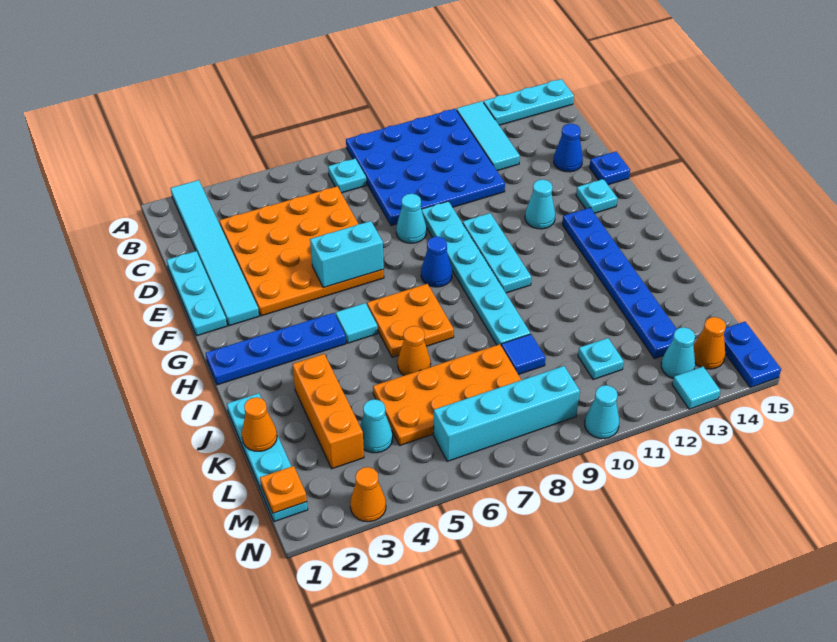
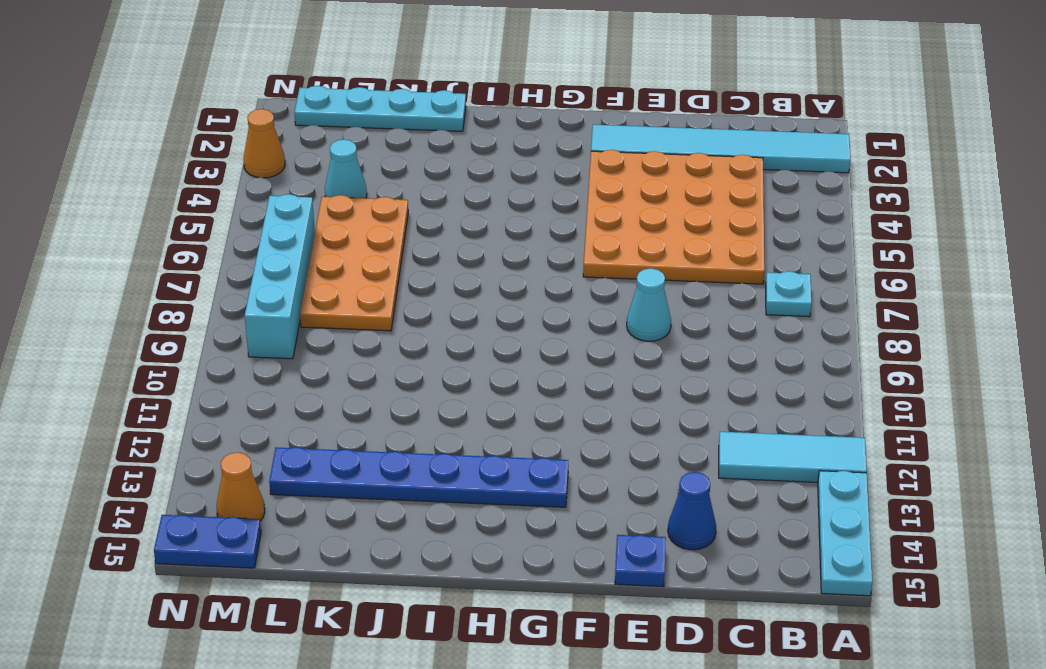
none -> blue plate A8:D11 level 1
none -> cyan plate D1:F1 level 1
none -> cyan plate E9:J9 level 1
none -> cyan plate F10:H10 level 1

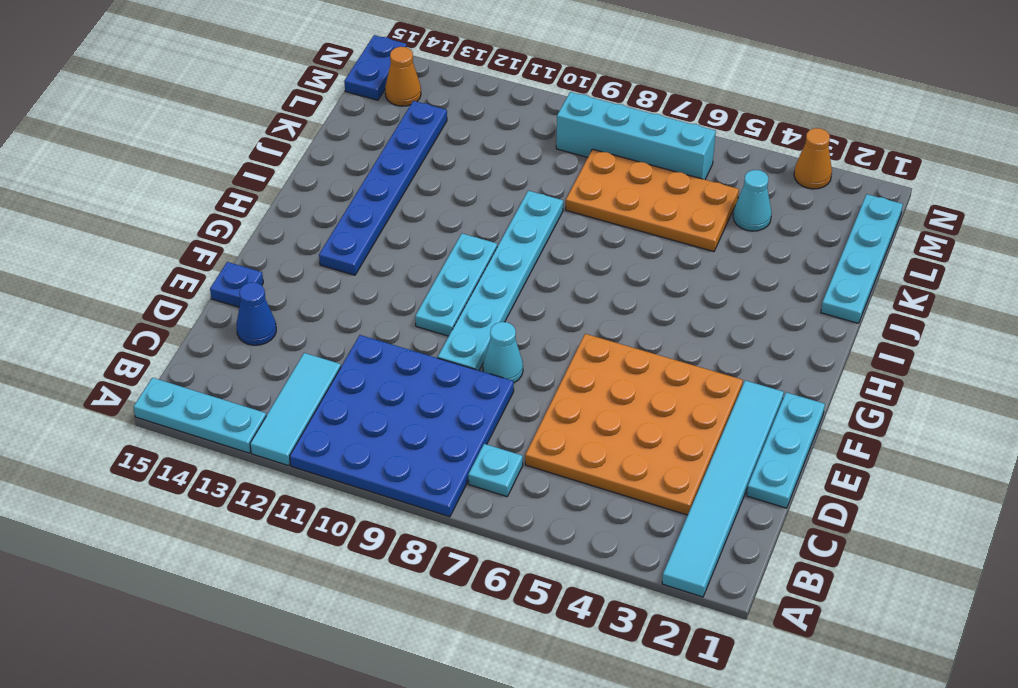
none -> cyan cone F12 level 1
none -> cyan plate F14 level 1
none -> blue cone G8 level 1
none -> blue plate H1:H4 level 1

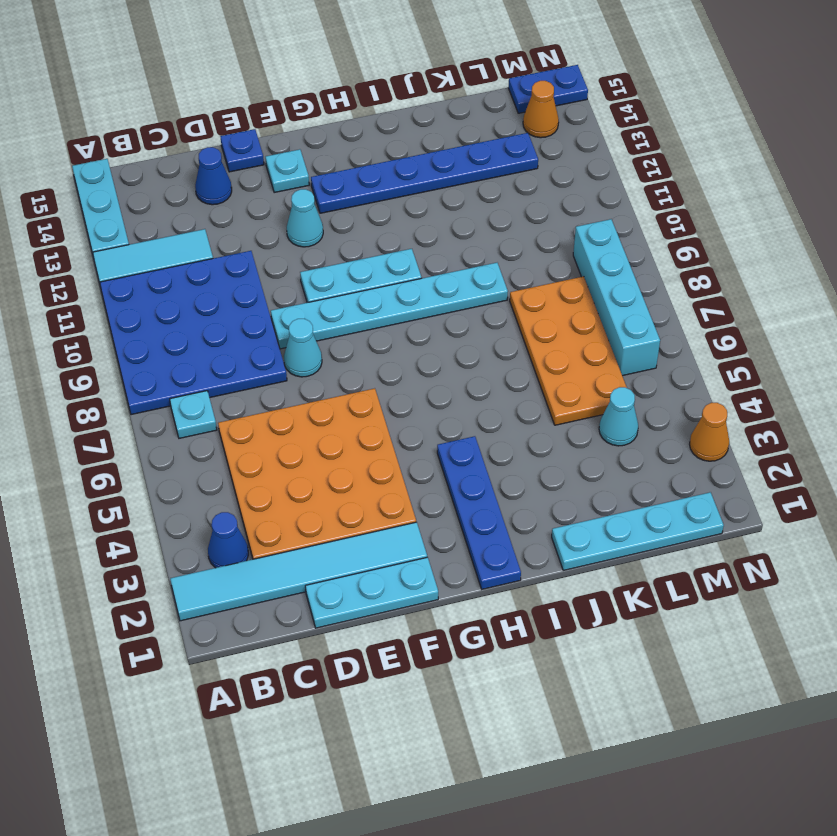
blue cone B3 level 1 -> blue cone G8 level 1
none -> cyan tile H5 level 1
none -> orange plate H6:I7 level 1
none -> orange brick J3:L3 level 1
none -> orange cone J6 level 1

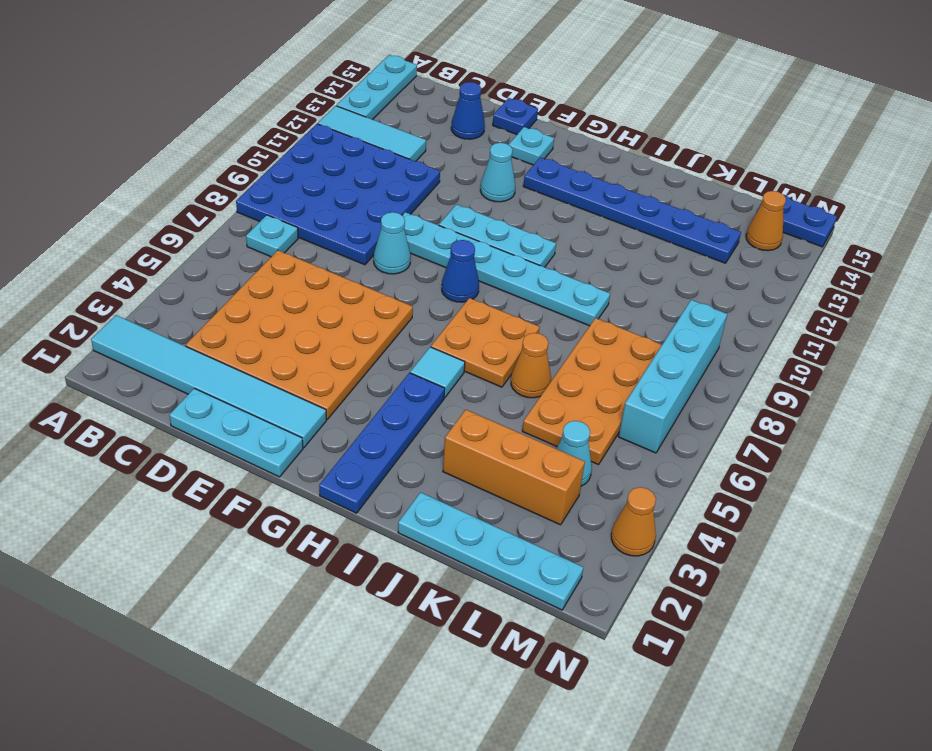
none -> blue tile K9 level 1
none -> cyan plate L11 level 1
none -> cyan cone M13 level 1
none -> cyan cone N10 level 1

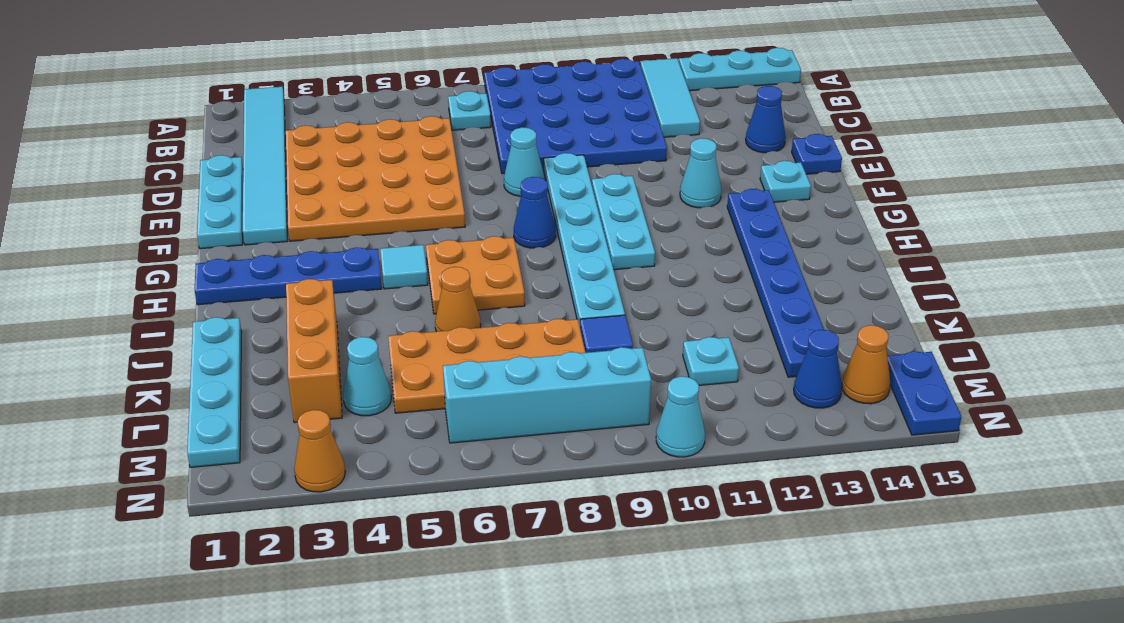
blue cone M13 level 1 -> cyan cone M13 level 1
none -> cyan tile N13 level 1
none -> cyan brick F5:F6 level 2
none -> orange cone K1 level 2
none -> orange plate M1 level 2

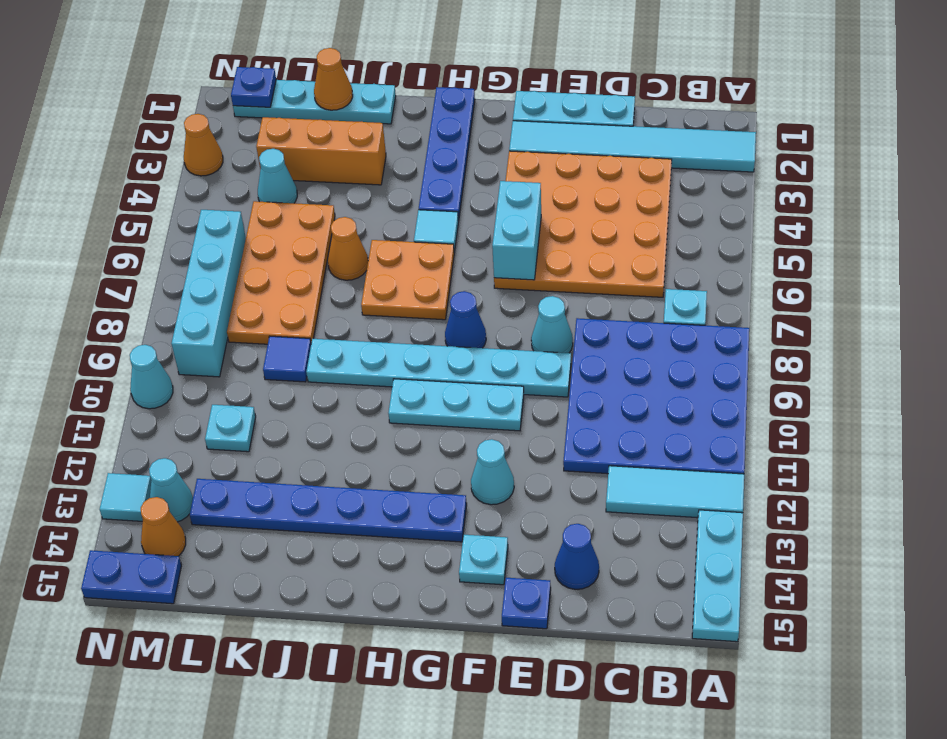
blue plate M1 level 2 -> orange plate M1 level 2

